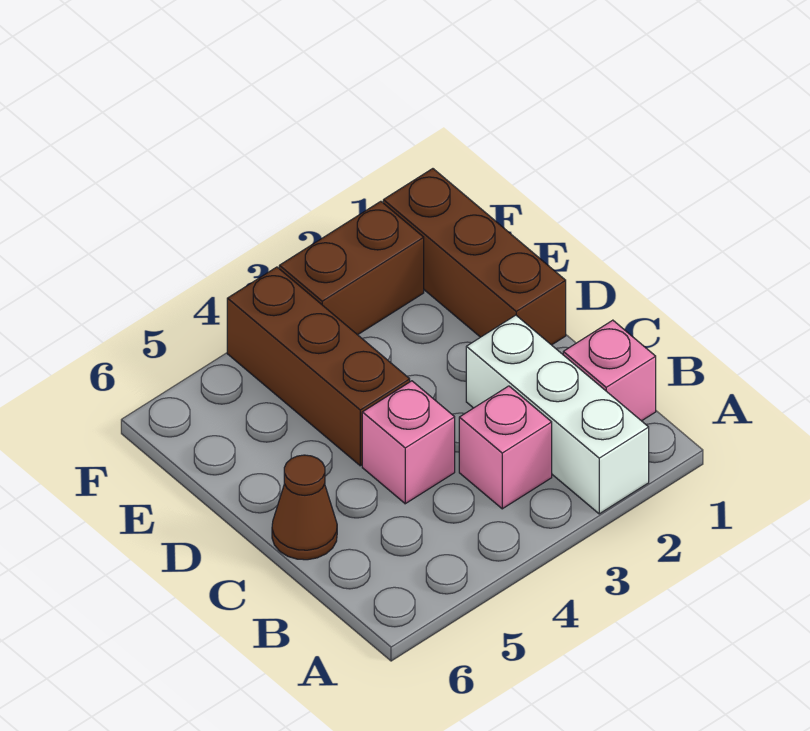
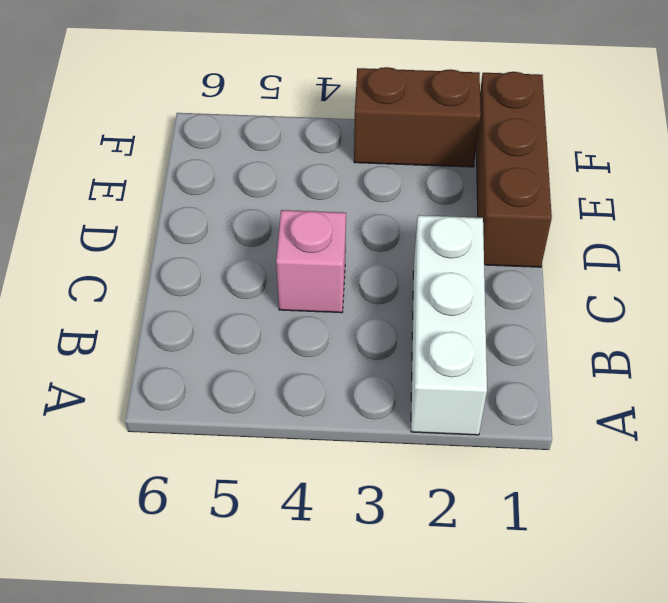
none -> pink brick B1 level 1
none -> pink brick B3 level 1

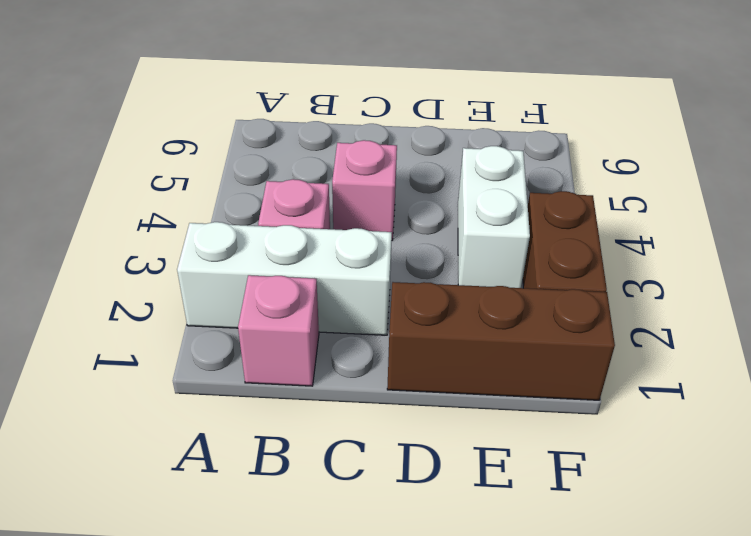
white brick E3:E4 level 1 -> brown brick D4:F4 level 1
none -> brown cone C6 level 1

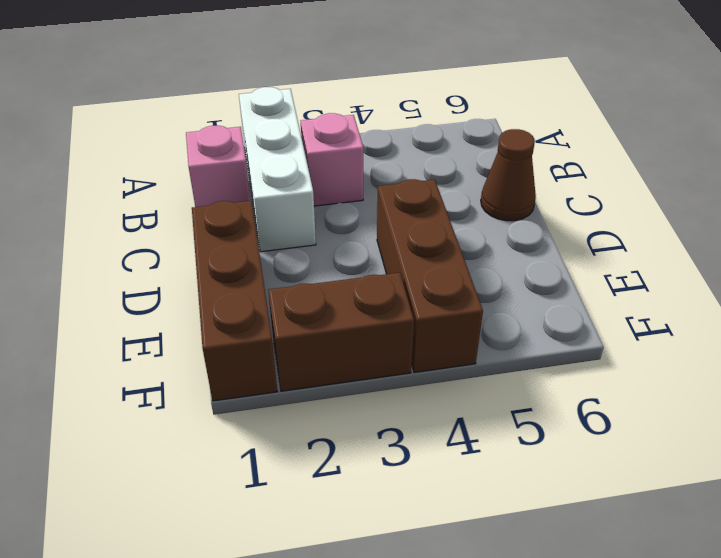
none -> pink brick C4 level 1

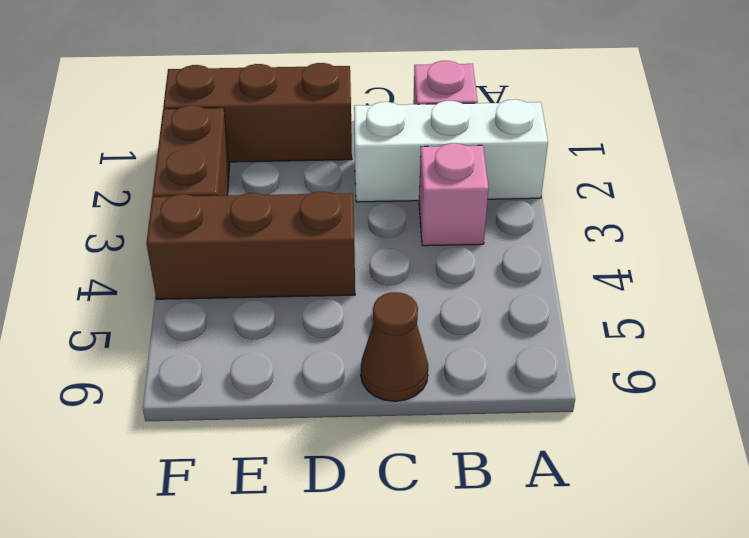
none -> pink brick C4 level 1

